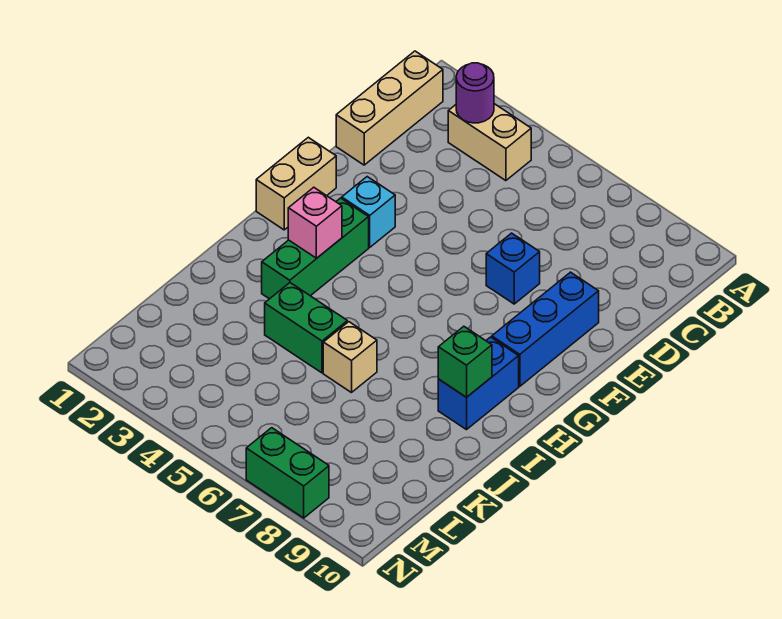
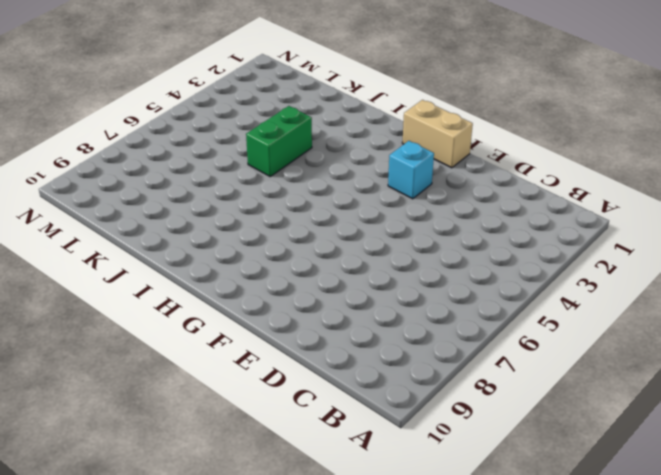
none -> tan brick B1:D1 level 1
none -> tan brick B3:B4 level 1
none -> blue brick E7 level 1

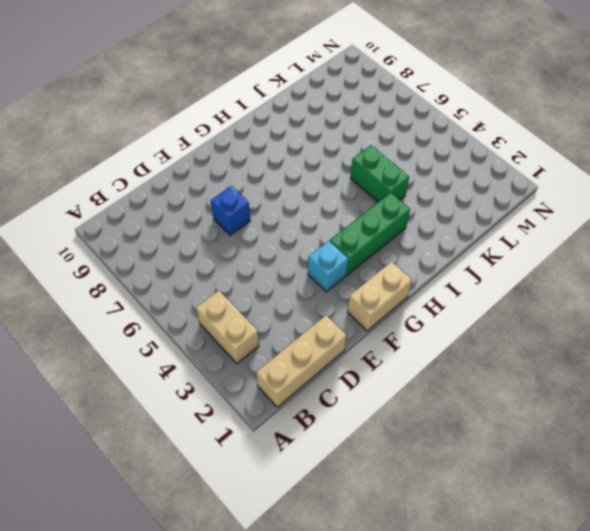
none -> blue brick E9:G9 level 1
none -> blue brick H9:I9 level 1
none -> tan brick J6 level 1

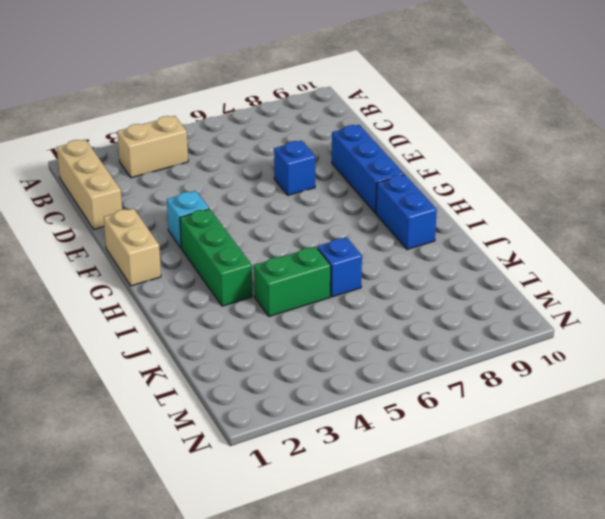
blue brick J6 level 1 -> tan brick J6 level 1
none -> green brick N7:N8 level 1
none -> purple round brick B3 level 2
none -> pink brick H3 level 2

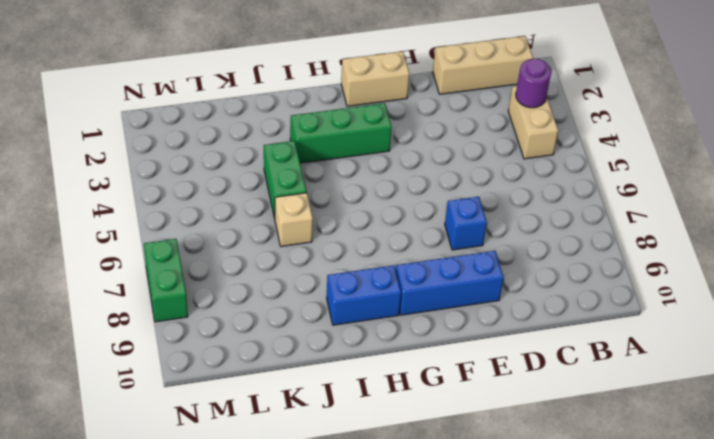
none -> cyan brick F3 level 1
none -> pink brick H3 level 2
none -> green brick I9 level 2

